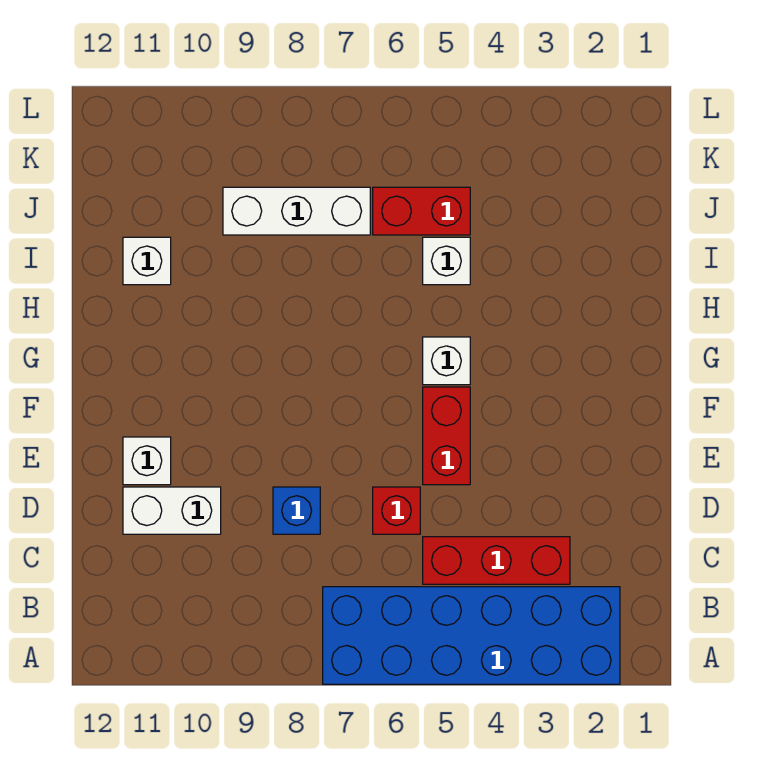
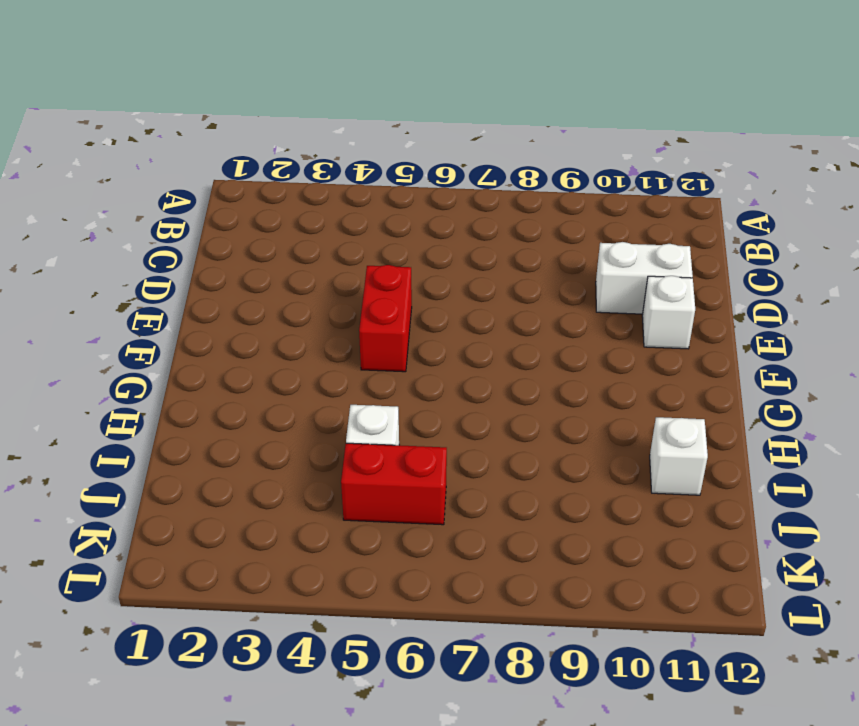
none -> blue brick A2:B7 level 1
none -> red brick C3:C5 level 1
none -> red brick D6 level 1

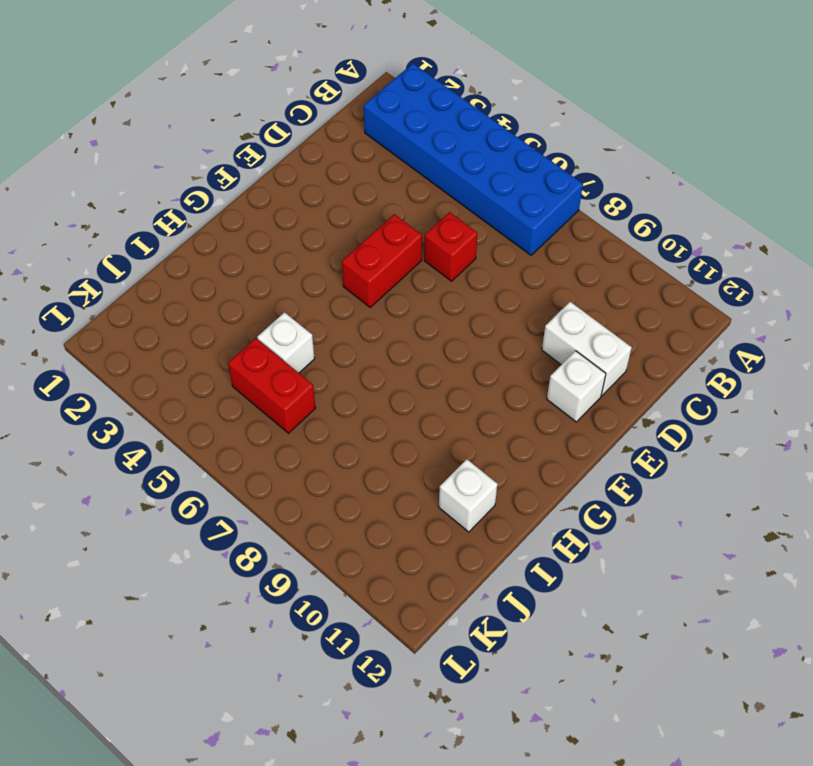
none -> red brick C3:C5 level 1
none -> blue brick D8 level 1
none -> white brick G5 level 1

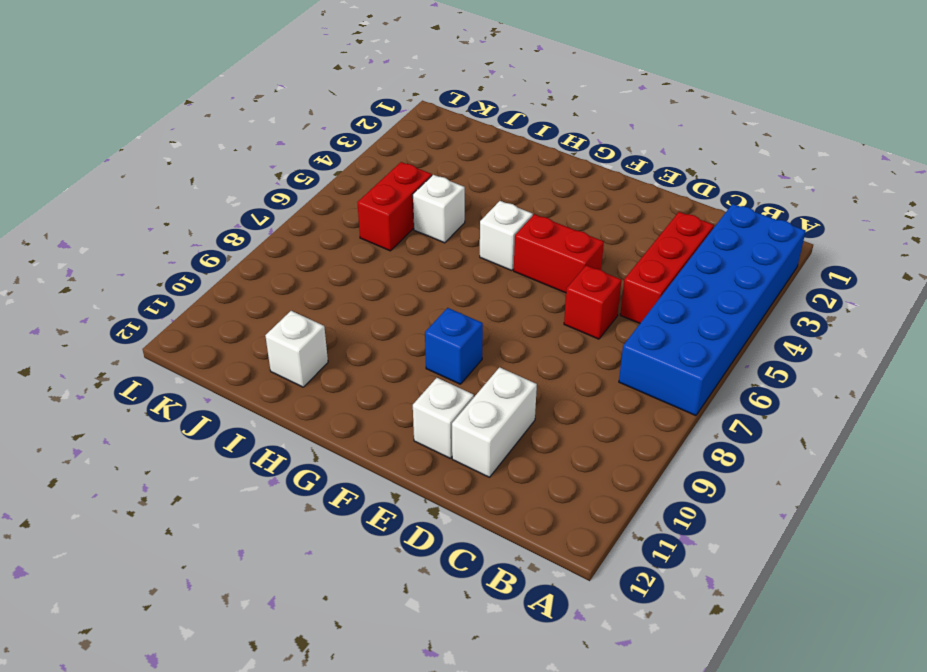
blue brick F9 level 1 -> blue brick D8 level 1
none -> white brick J7:J9 level 1

